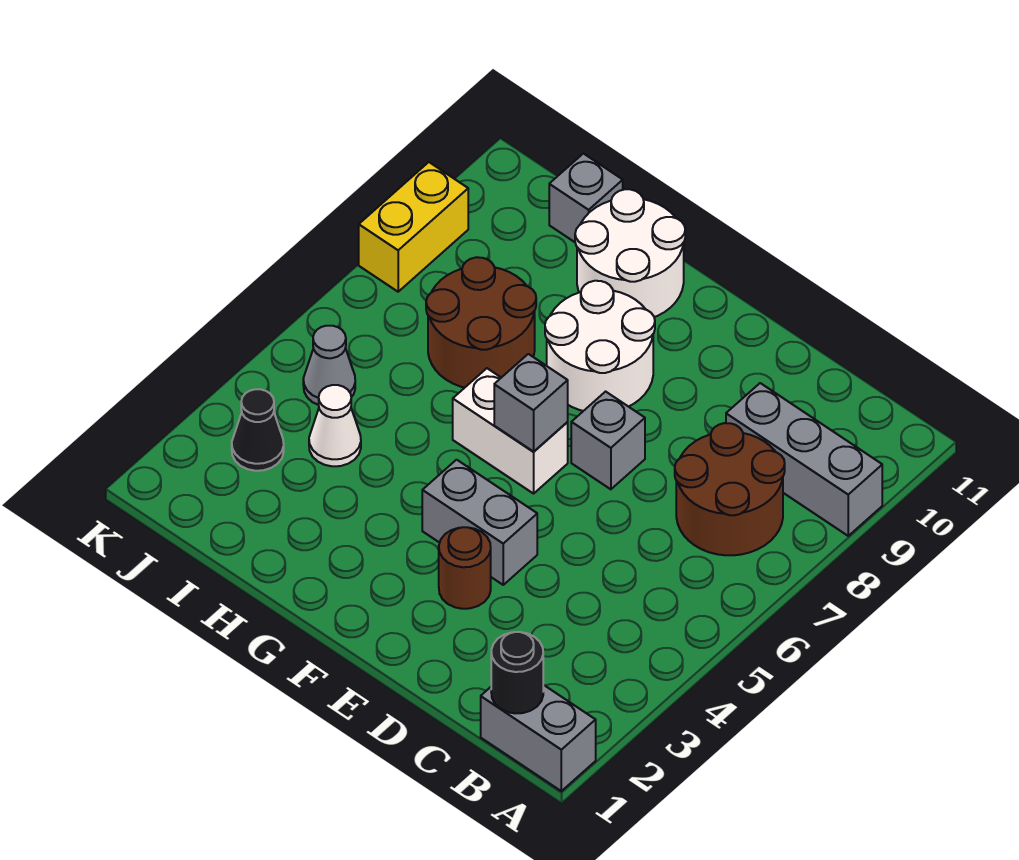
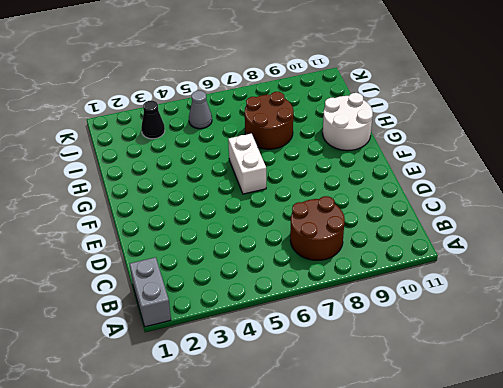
none -> grey brick A9:C9 level 1
none -> brown round brick E3 level 1
none -> grey brick E4:F4 level 1

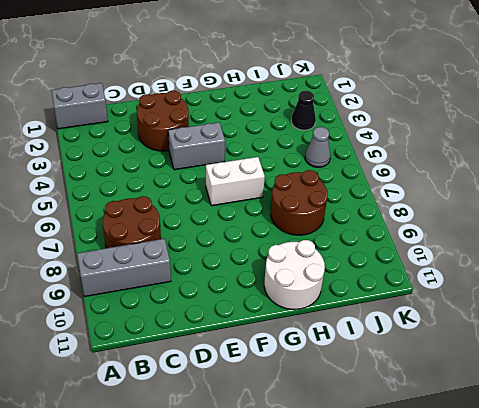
brown round brick D2:E3 level 1 -> brown round brick E3 level 1
none -> grey brick E7 level 1
none -> white round brick F8:G9 level 1
none -> white cone I4 level 1

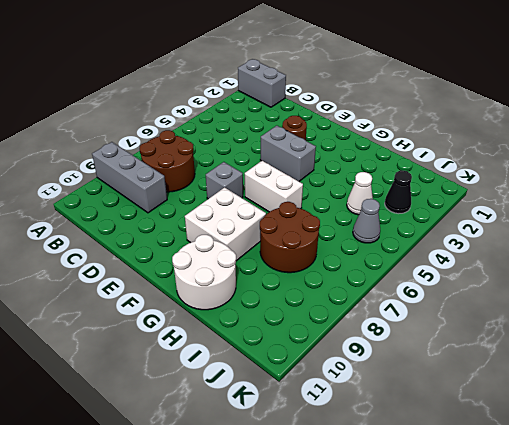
white brick F8:G9 level 1 -> white round brick F8:G9 level 1
none -> grey brick I11 level 1
none -> yellow brick K8:K9 level 1
none -> black round brick B1 level 2

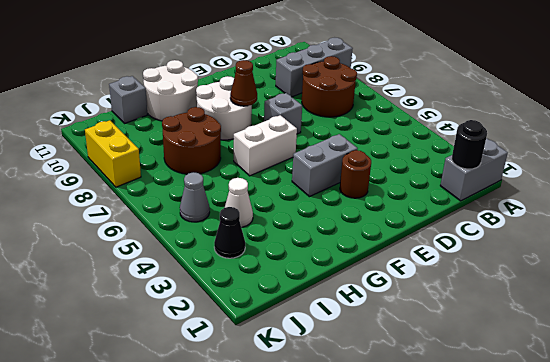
brown cone F8 level 2 -> none
none -> grey brick F6 level 2

